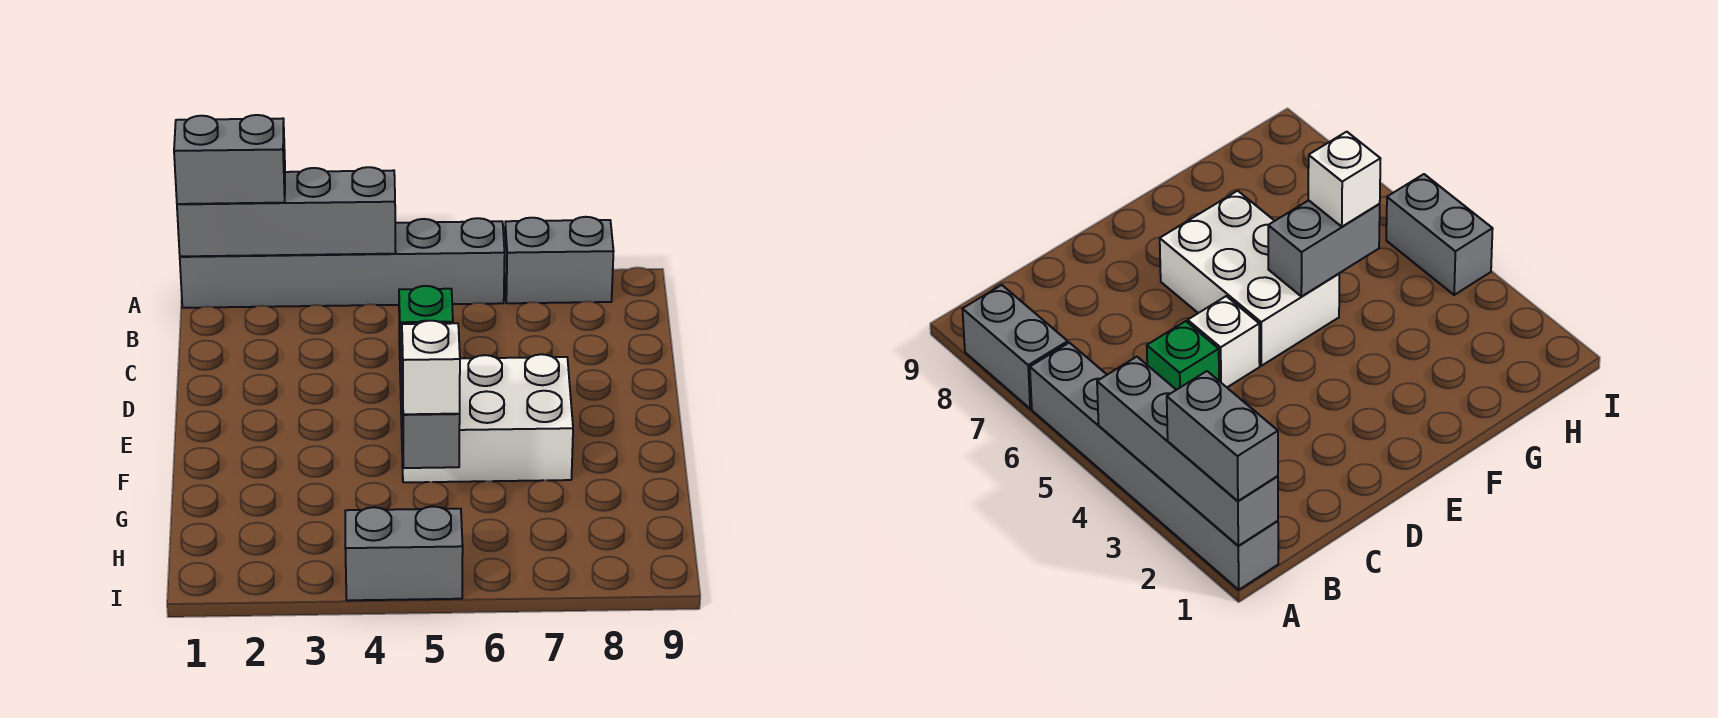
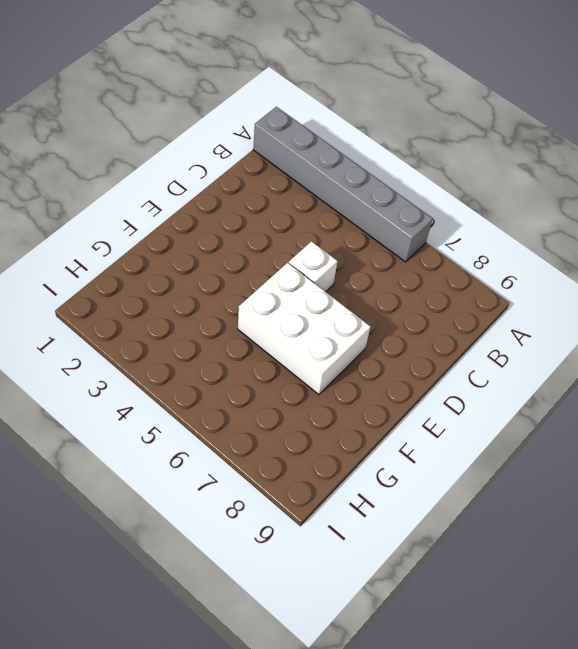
none -> grey brick A7:A8 level 1
none -> green brick C5 level 1

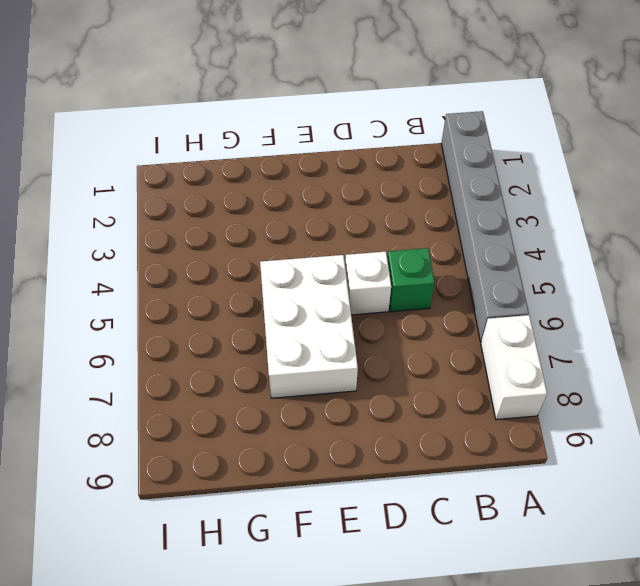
white brick A7:A8 level 1 -> grey brick A7:A8 level 1
none -> grey brick I4:I5 level 1
none -> grey brick A1:A4 level 2

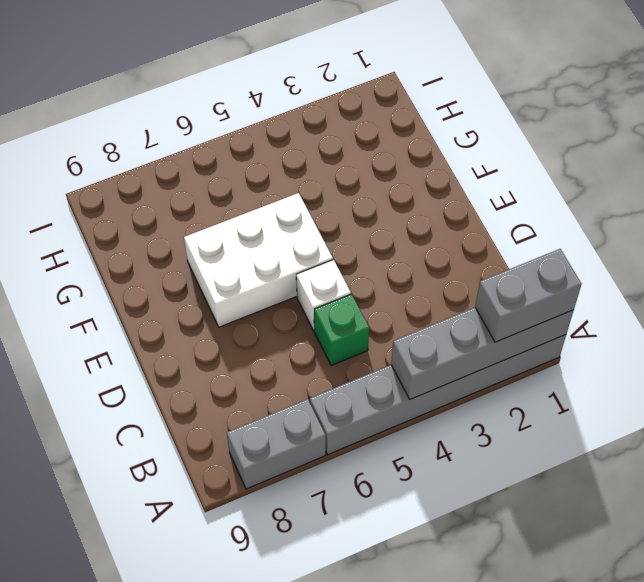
none -> grey brick I4:I5 level 1
none -> grey brick F5:G5 level 2

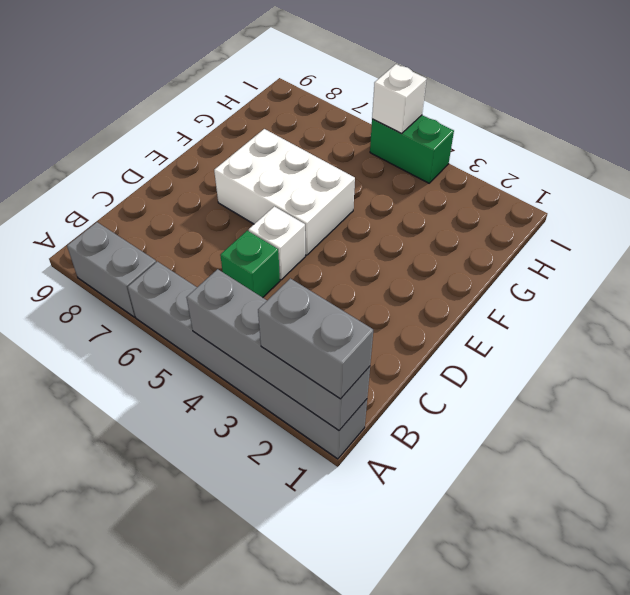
green brick I4:I5 level 1 -> grey brick I4:I5 level 1
white brick I5 level 2 -> white brick G5 level 3
none -> grey brick F5:G5 level 2

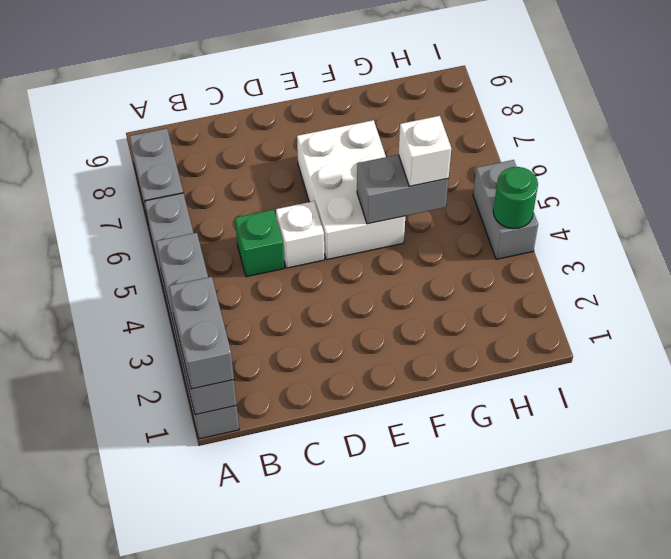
green round brick I4 level 2 -> none

